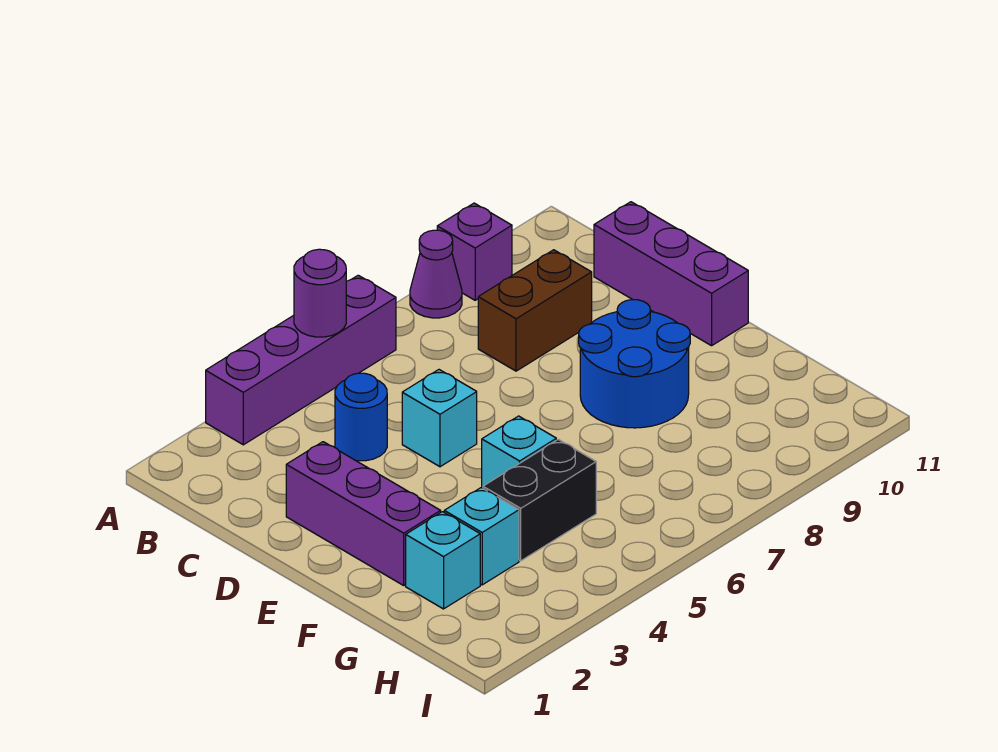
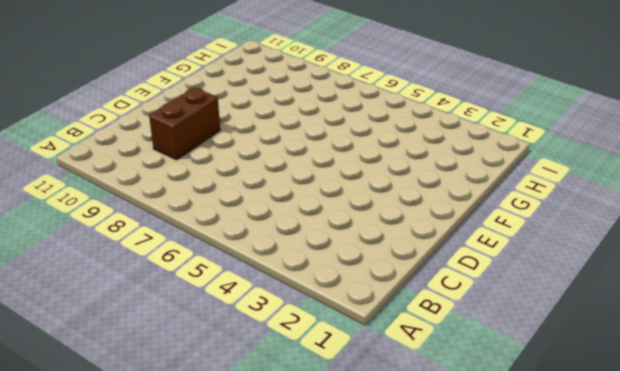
brown brick C9:D9 level 1 -> brown brick C8:C9 level 1
none -> purple brick A3:A6 level 1
none -> purple cone A8 level 1
none -> purple brick A9 level 1

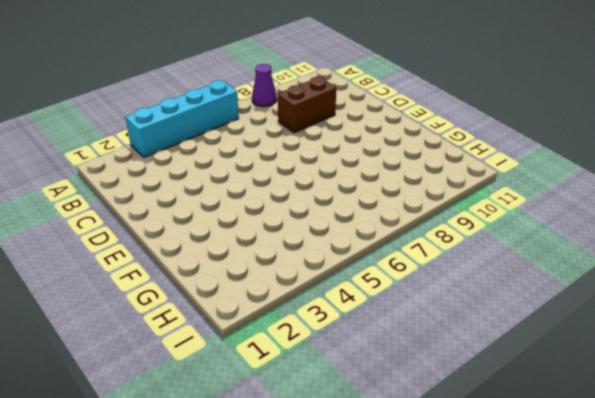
cyan brick A3:A6 level 1 -> purple brick A3:A6 level 1
none -> purple brick A9 level 1
none -> blue round brick C4 level 1
none -> purple brick C11:E11 level 1

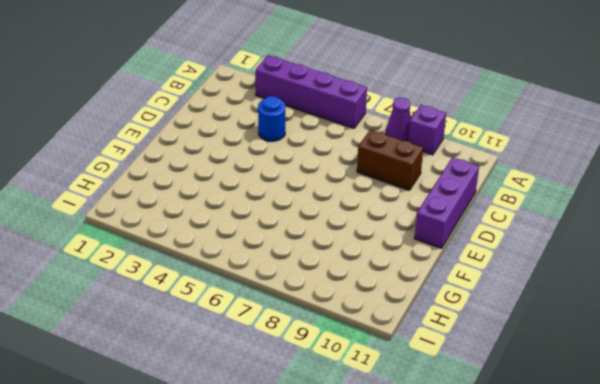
none -> purple brick D2:F2 level 1
none -> cyan brick D5 level 1
none -> blue round brick E8:F9 level 1

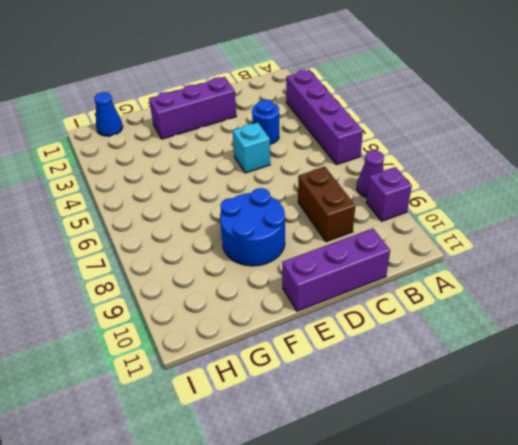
blue cone H1 level 1 -> none
none -> cyan brick F5 level 1
none -> cyan brick G2 level 1
none -> cyan brick G3 level 1

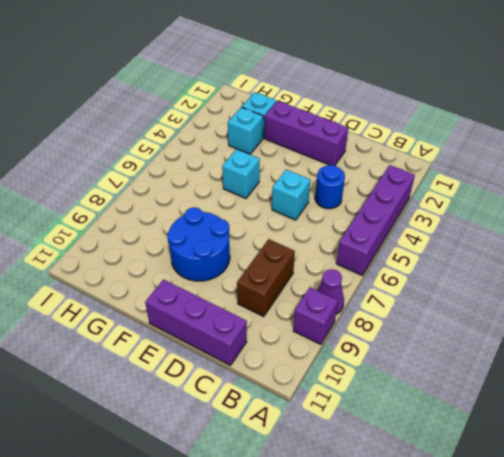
none -> black brick G4:G5 level 1
none -> purple round brick A5 level 2

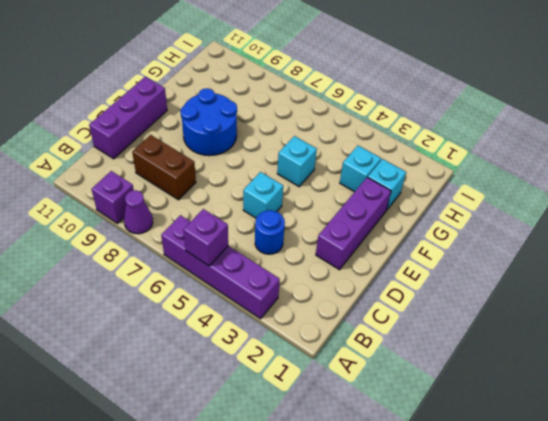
purple brick A5 level 2 -> purple round brick A5 level 2
none -> black brick G4:G5 level 1

